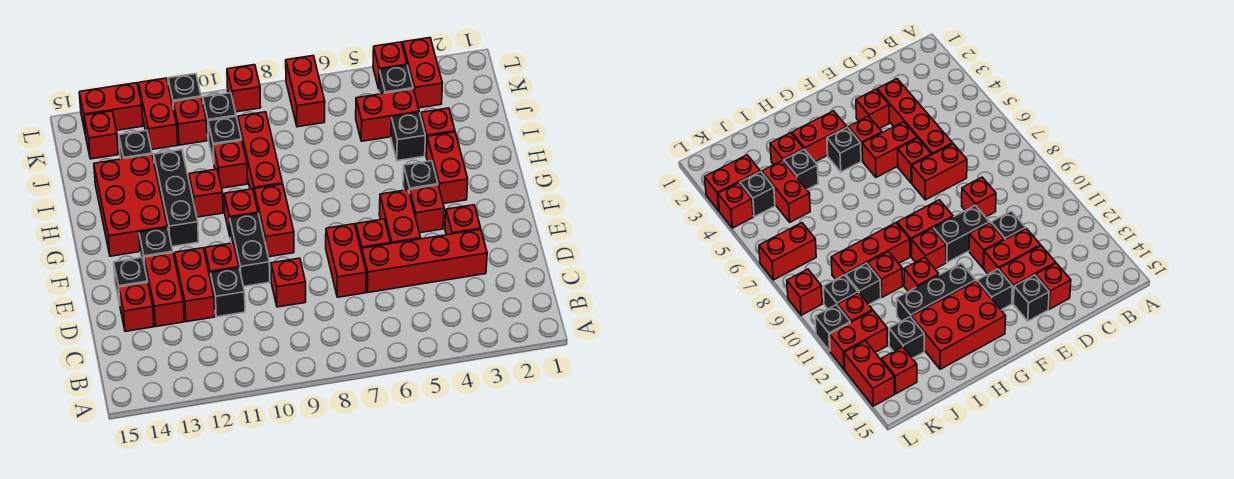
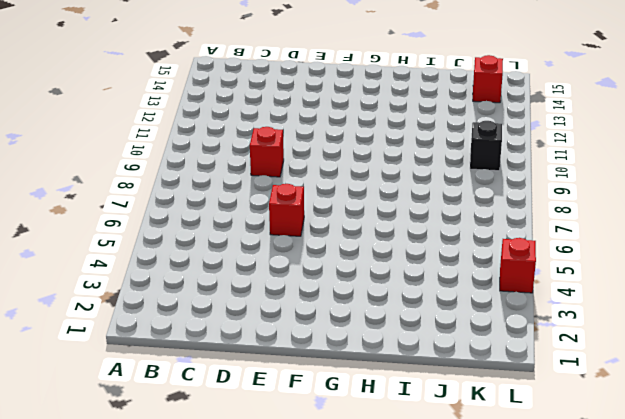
none -> red brick D3:D6 level 1
none -> red brick D7:E7 level 1
none -> black brick D11 level 1
none -> red brick D12:E12 level 1

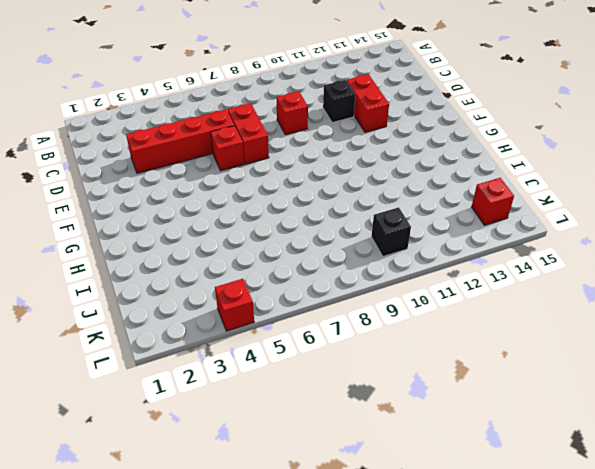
none -> red brick D13:E13 level 1
none -> red brick D14 level 1
none -> red brick E3 level 1
none -> red brick E5:F5 level 1

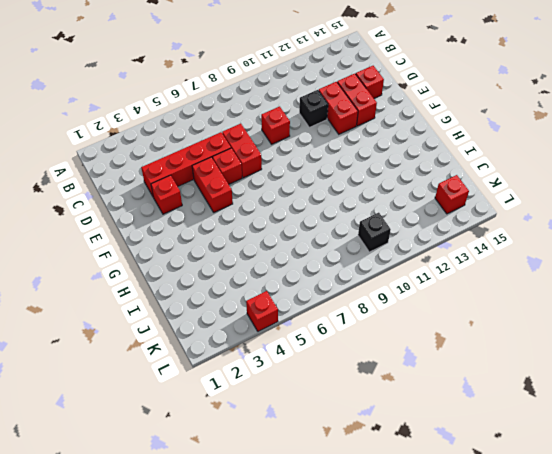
none -> black brick E10:F10 level 1
none -> red brick E11 level 1
none -> black brick E14 level 1
none -> red brick F4 level 1

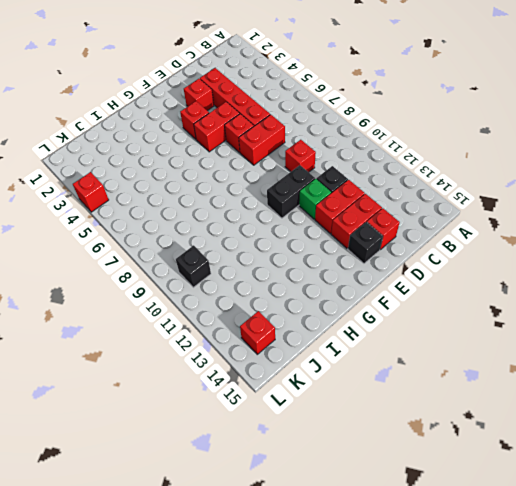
green brick E11 level 1 -> red brick E11 level 1
none -> red brick F9:G9 level 1
none -> black brick F13 level 1
none -> red brick G3:H3 level 1
none -> black brick G4 level 1

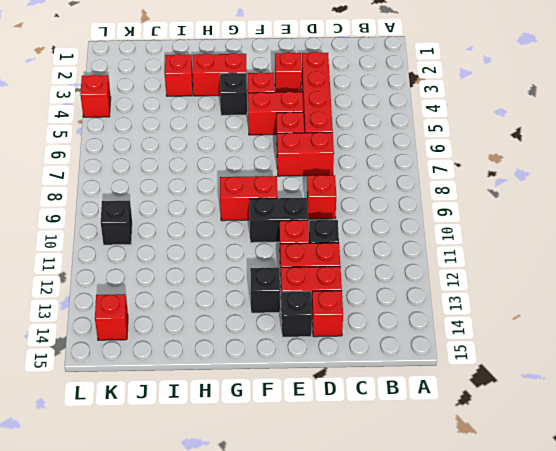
none -> red brick G10 level 1
none -> black brick G12:I12 level 1
none -> red brick G13:I14 level 1
none -> red brick H9:J9 level 1

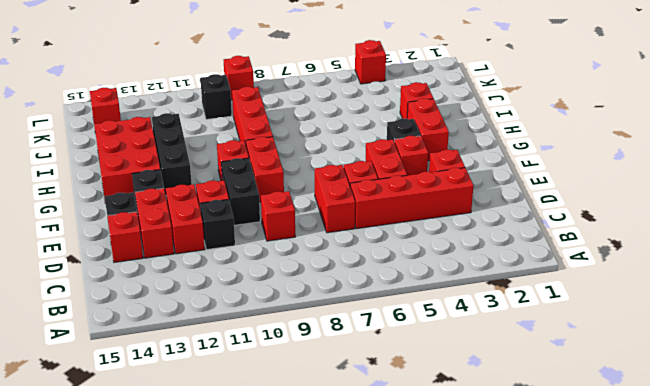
none -> red brick H11 level 1
none -> black brick I4 level 1
none -> red brick I10 level 1
none -> red brick J4:J5 level 1

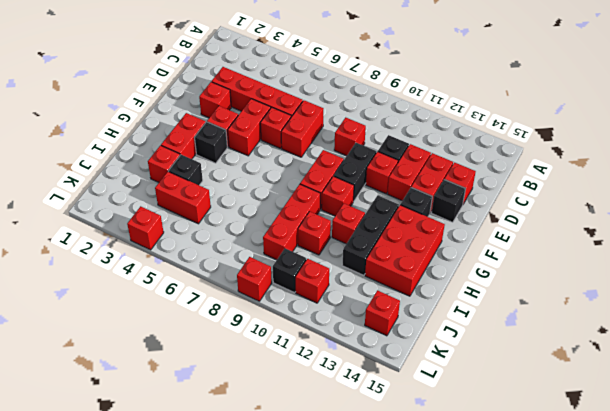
none -> black brick J10 level 1
none -> black brick J13 level 1
none -> red brick K3:L3 level 1
none -> black brick K4 level 1

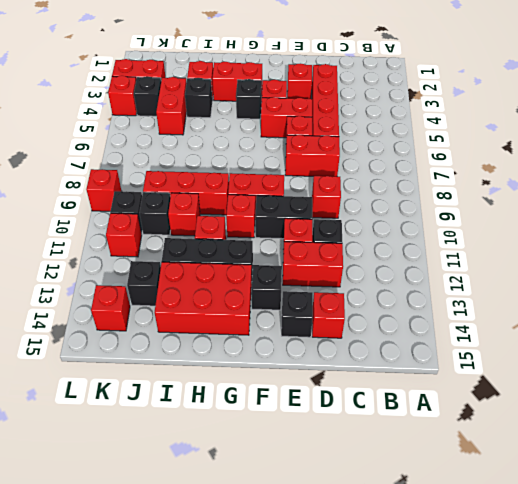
none -> red brick D13:E13 level 1
none -> red brick K7:L7 level 1
none -> red brick K12:L12 level 1
none -> black brick L11 level 1

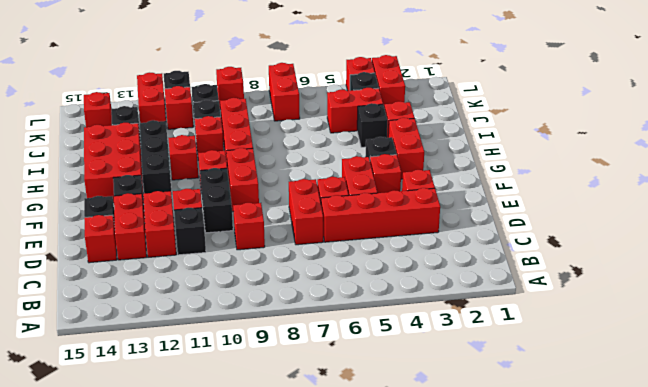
none -> red brick L13:L14 level 1

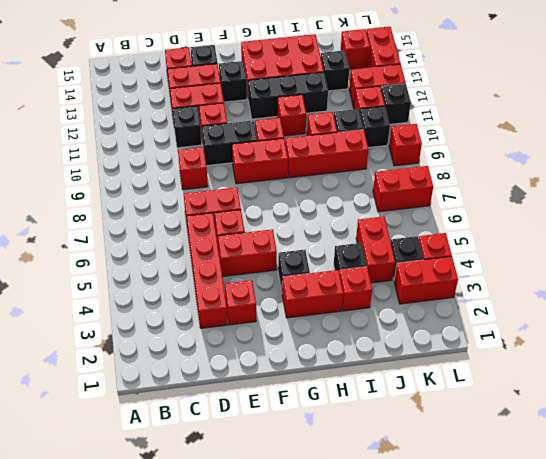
none -> red brick F4 level 1

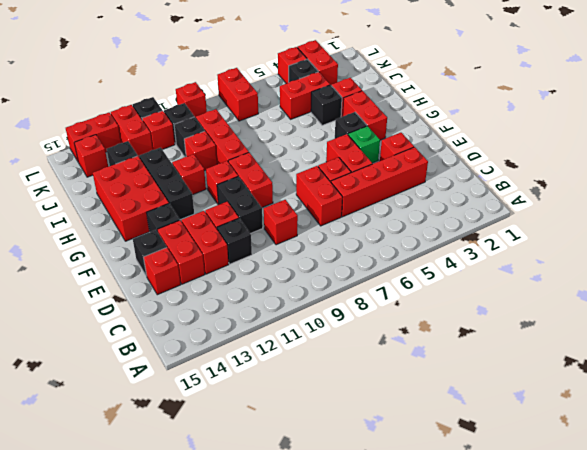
green brick F4 level 1 -> red brick F4 level 1

